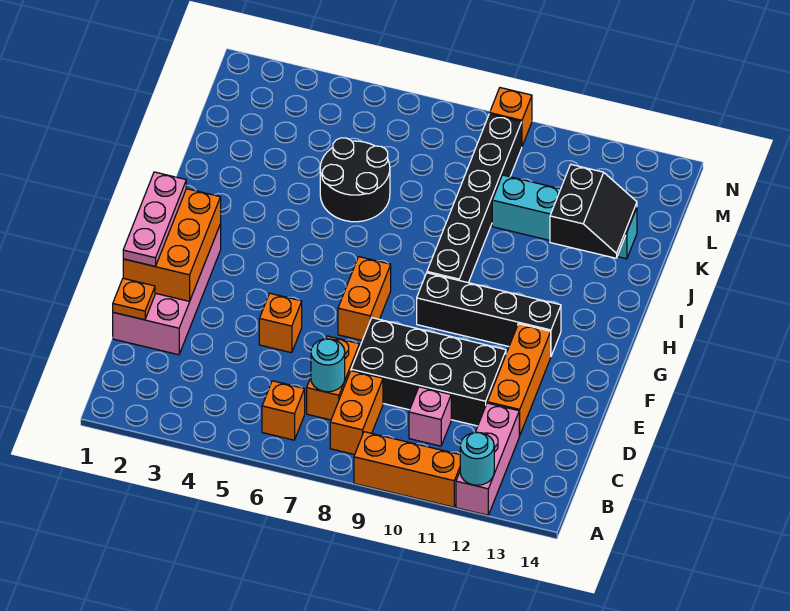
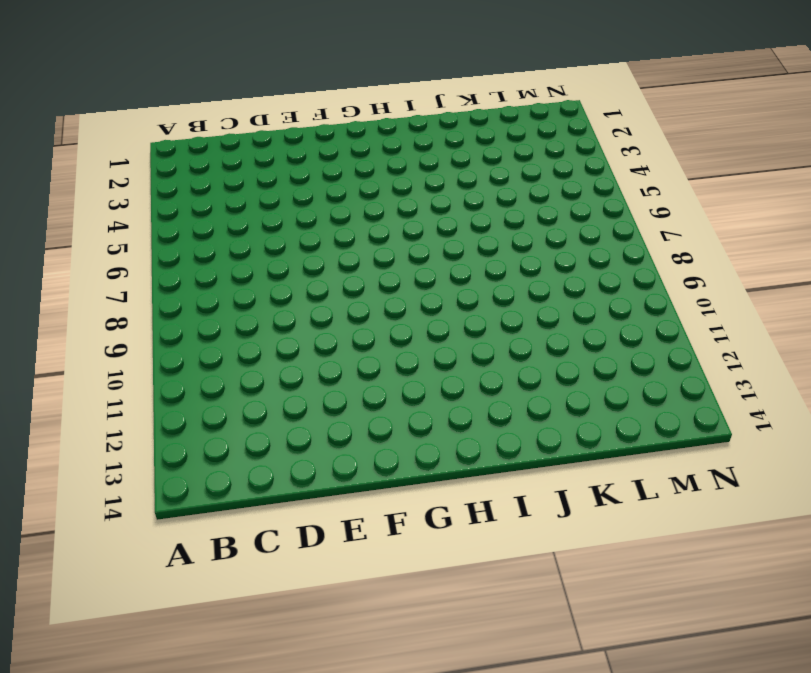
none -> orange brick A9:A11 level 1
none -> pink brick A12:C12 level 1
none -> orange brick B6 level 1

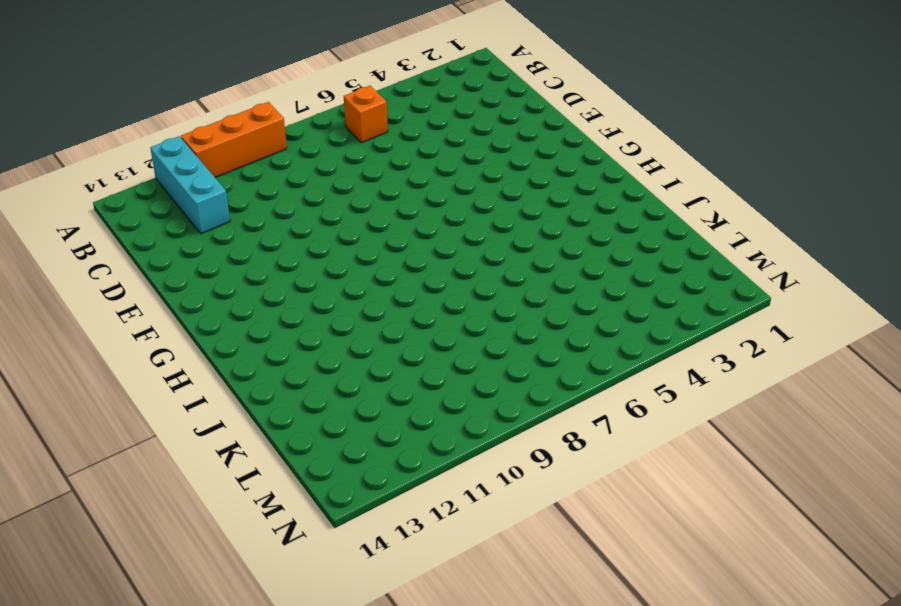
cyan brick A12:C12 level 1 -> pink brick A12:C12 level 1
none -> orange brick B8:C8 level 1
none -> orange brick C7:D7 level 1
none -> pink brick C10 level 1

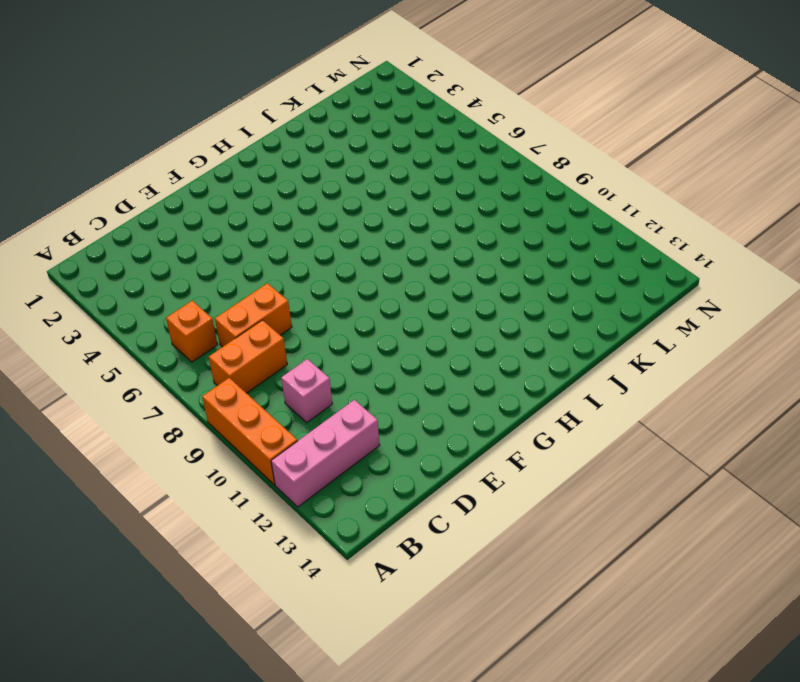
none -> pink brick D1:G2 level 1
none -> black brick D8:E11 level 1
none -> orange brick D12:F12 level 1

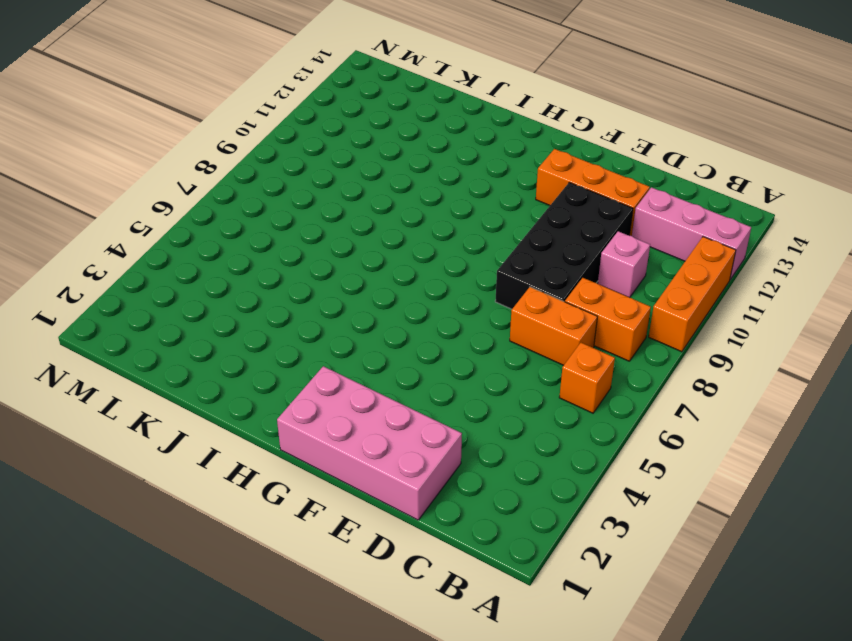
none -> orange brick E5 level 1
none -> orange brick F7:G7 level 1
none -> black brick G9:G12 level 1

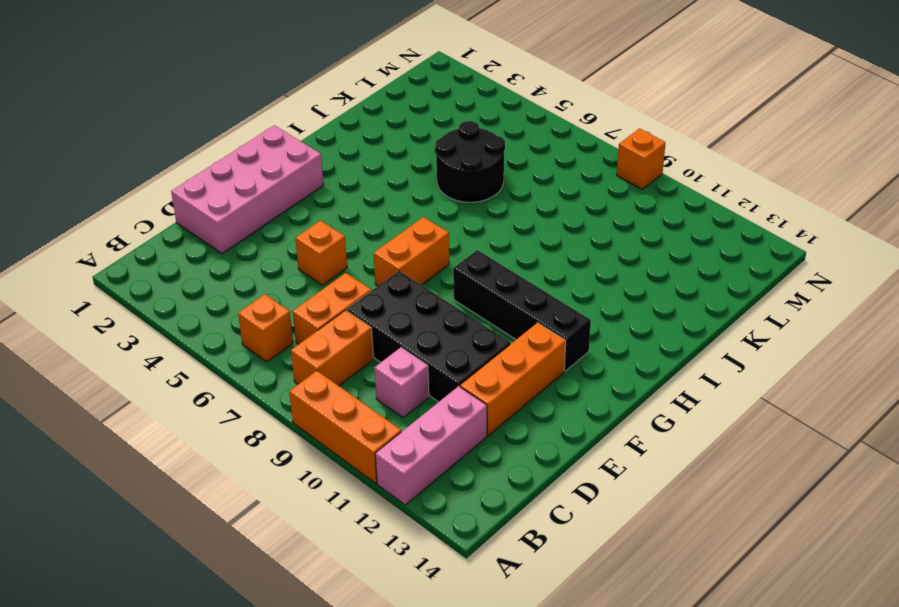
none -> black brick H9:M9 level 1
none -> cyan brick K10:K13 level 1
none -> cyan round brick A12 level 2

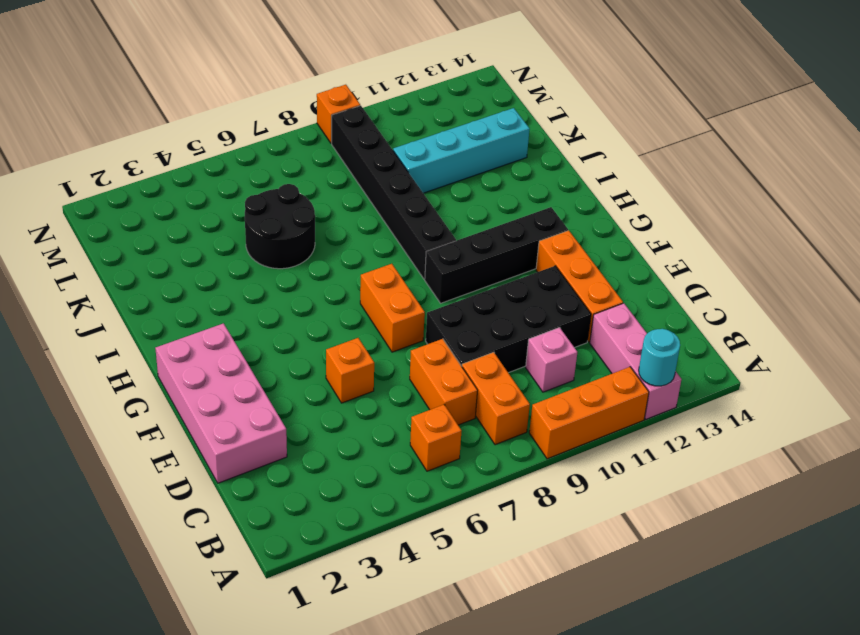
none -> cyan round brick C7 level 2
none -> orange plate D1 level 2
none -> orange brick E1:G2 level 2

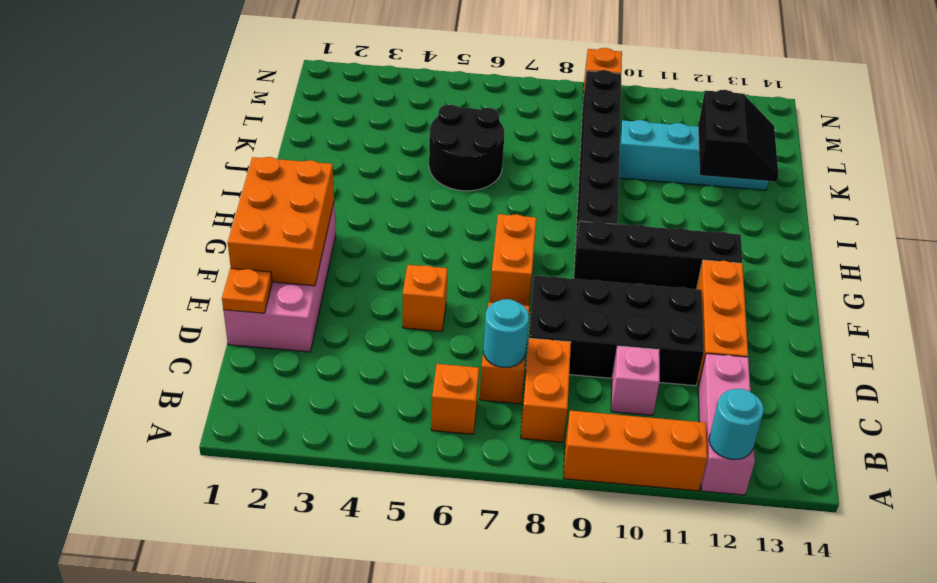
none -> pink plate E1:G1 level 3

